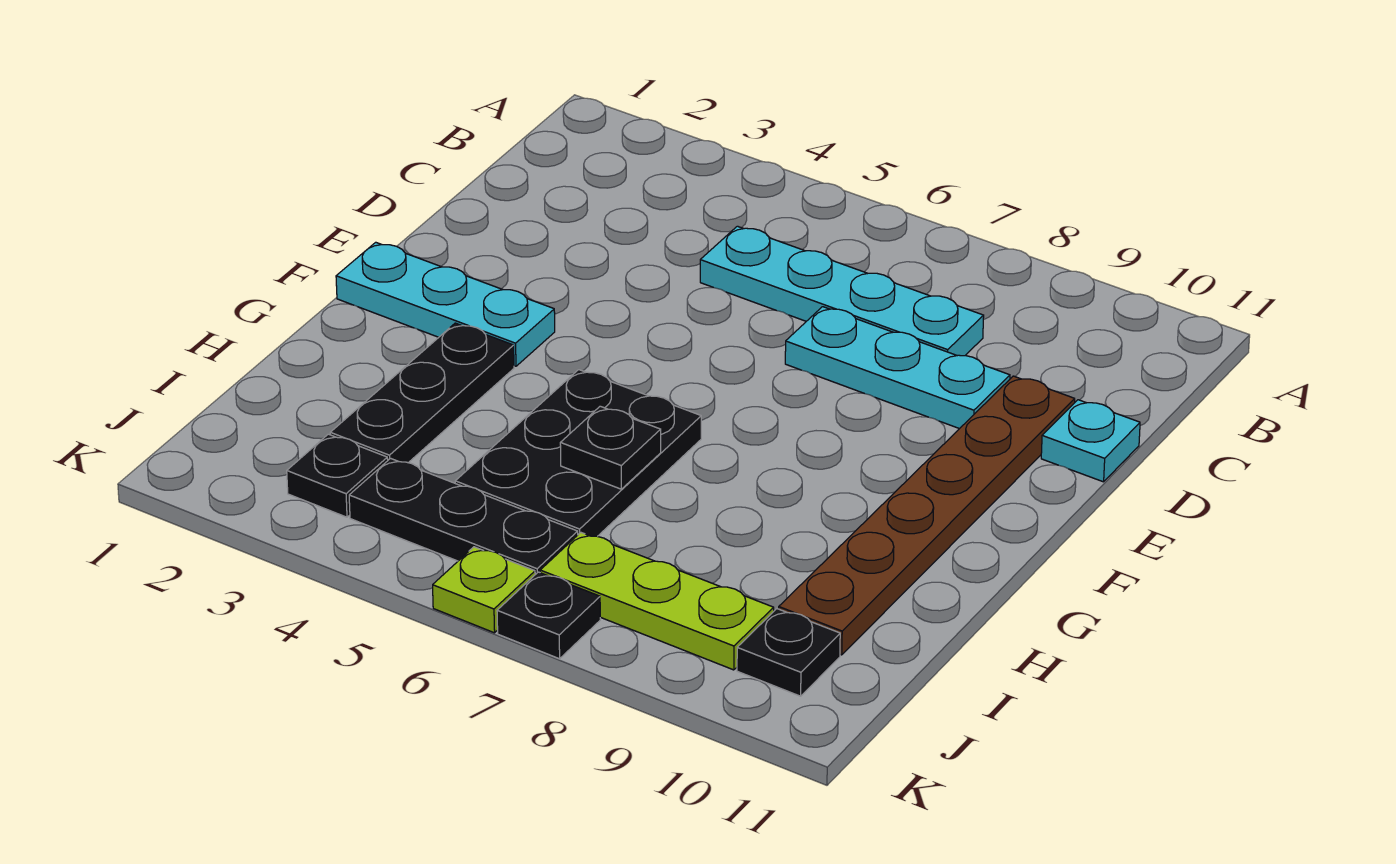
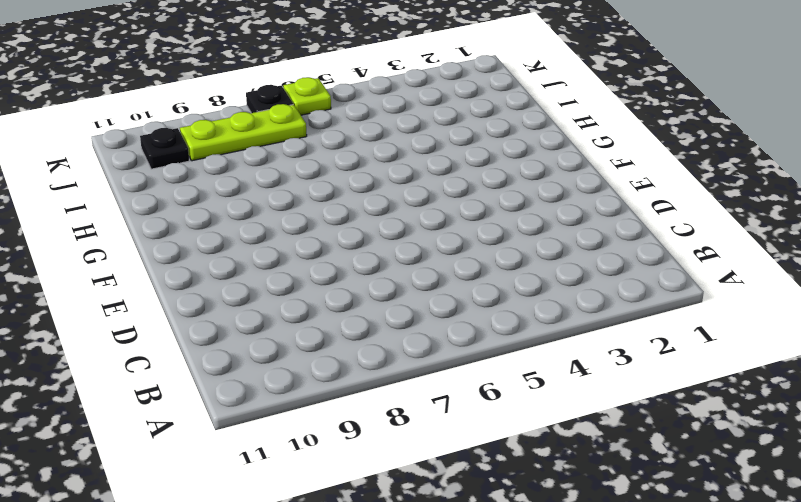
none -> cyan plate C5:C8 level 1
none -> cyan plate D7:D9 level 1
none -> brown plate D10:I10 level 1

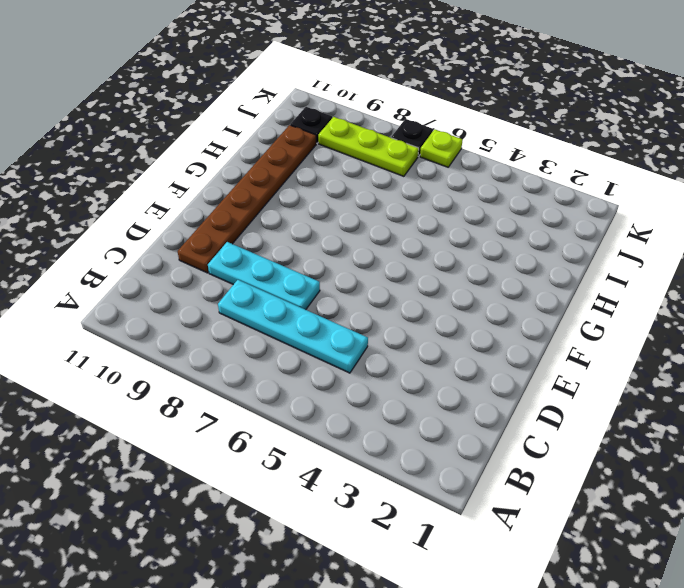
none -> cyan plate D11 level 1
none -> cyan plate F1:F3 level 1
none -> black plate G3:I3 level 1

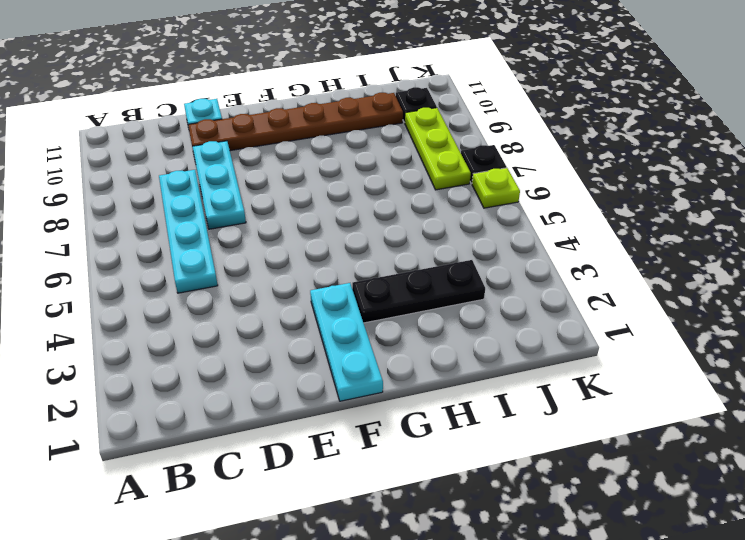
none -> black plate G5:I6 level 1
none -> black plate J3 level 1
none -> black plate J4:J6 level 1

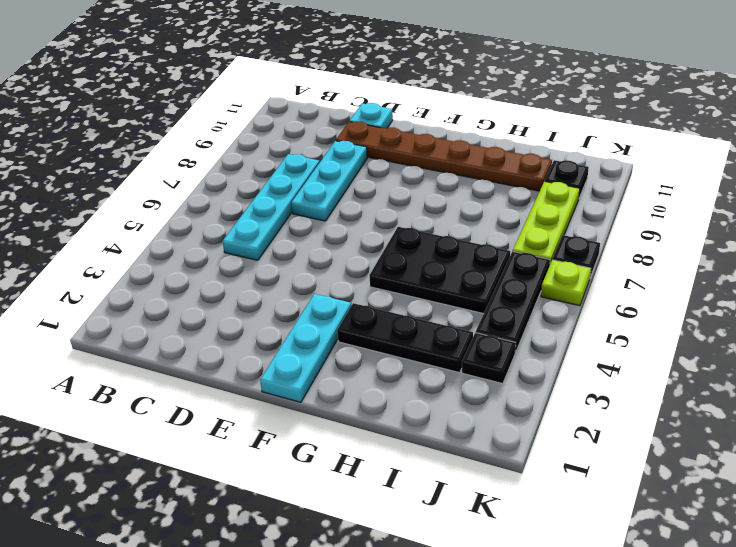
none -> black plate H6 level 2

